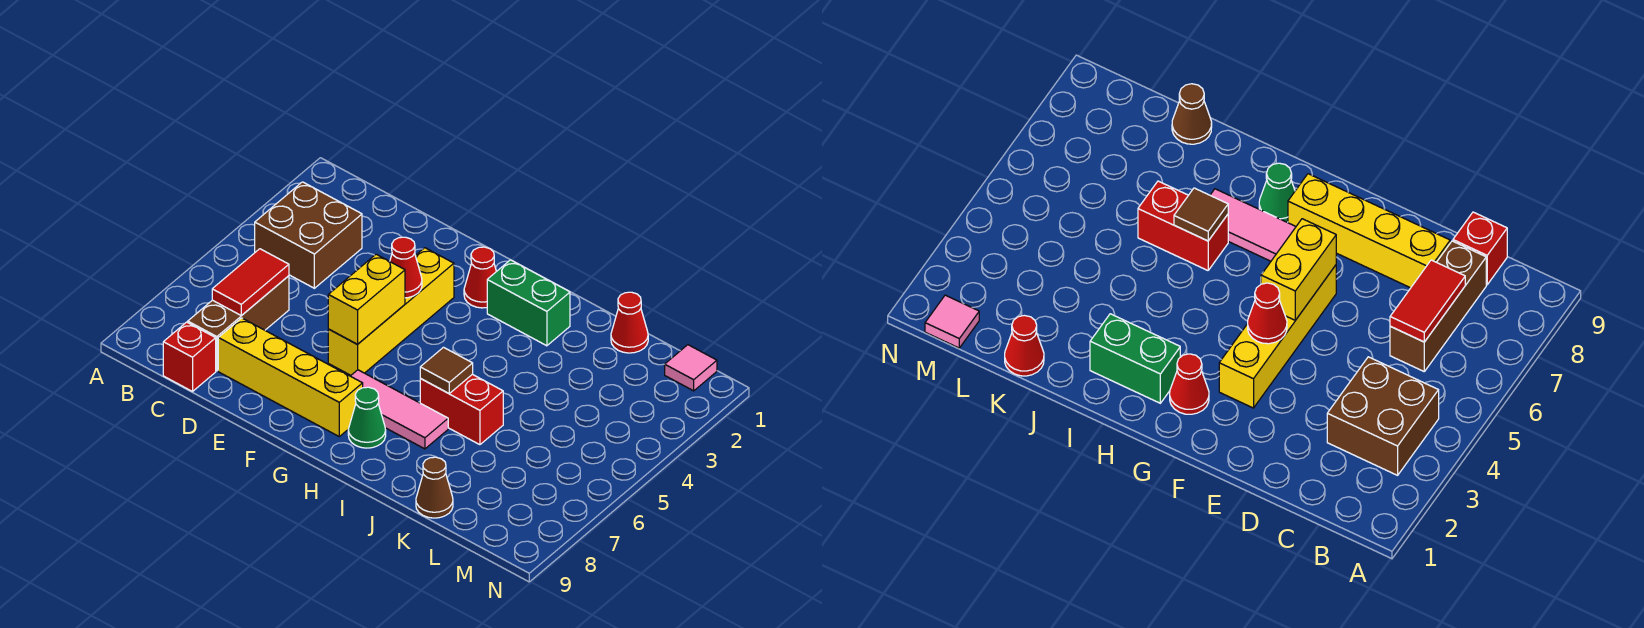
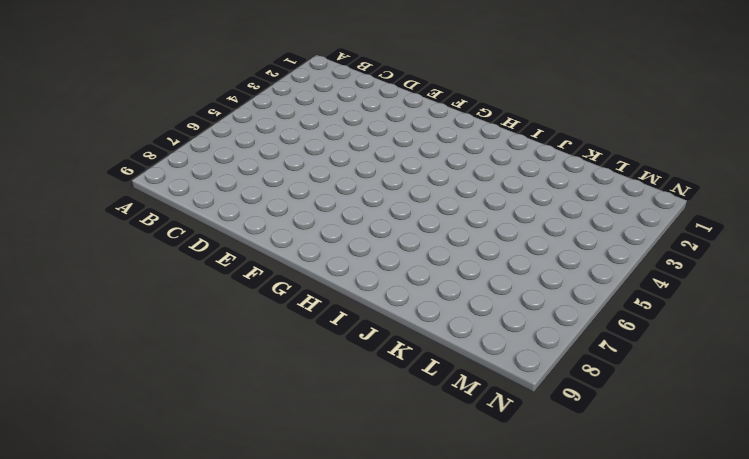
none -> brown brick B3:C4 level 1
none -> brown brick C6:C8 level 1
none -> red brick C9 level 1

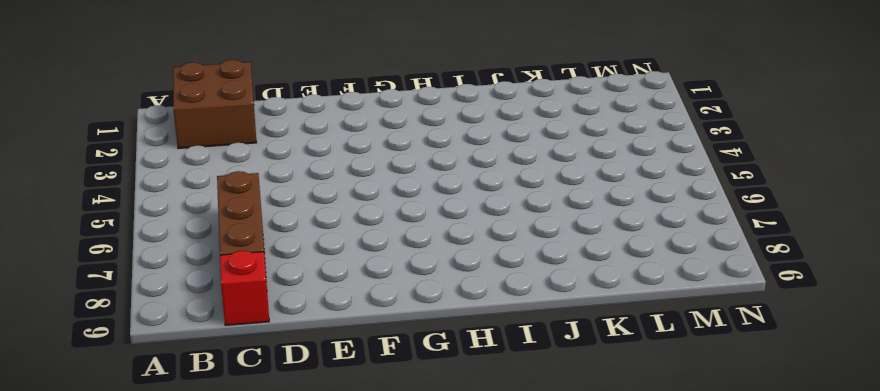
brown brick B1:C2 level 1 -> brown brick B3:C4 level 1
none -> yellow brick D8:G8 level 1
none -> yellow brick F3:F6 level 1
none -> red cone G2 level 1

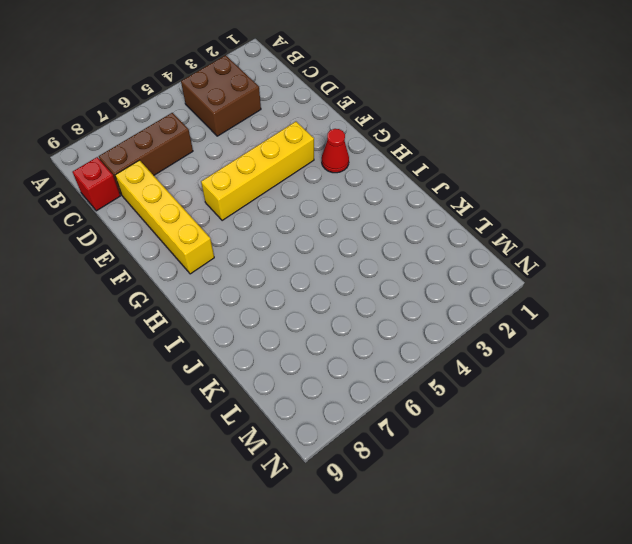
none -> pink tile G7:I7 level 1
none -> green brick H2:I2 level 1
none -> green cone H8 level 1

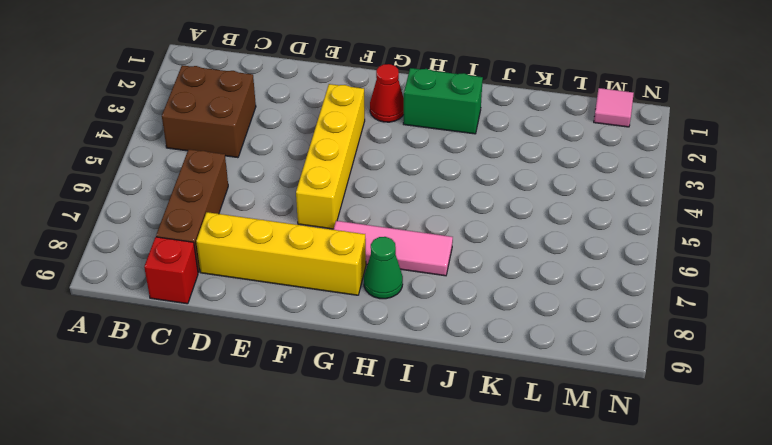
none -> red brick I6:J6 level 1
none -> red cone K1 level 1
none -> brown cone K9 level 1

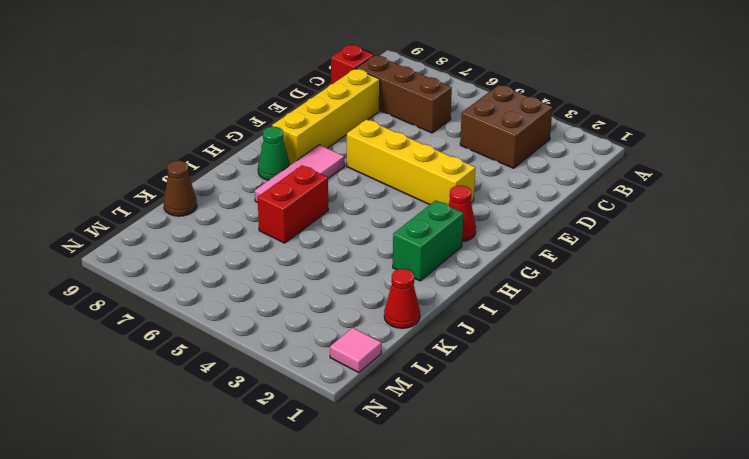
none -> red tile C6:C7 level 2
none -> red cone F4 level 2
none -> yellow brick F5:F6 level 2

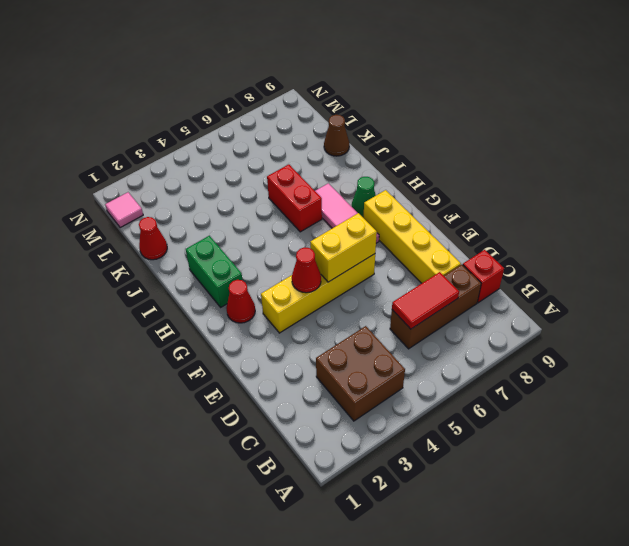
none -> brown tile I6 level 2

